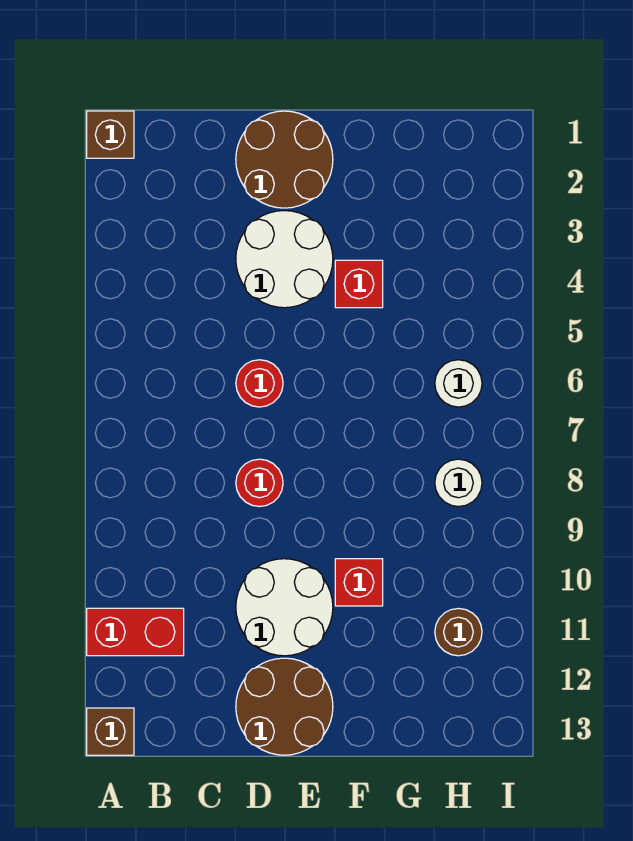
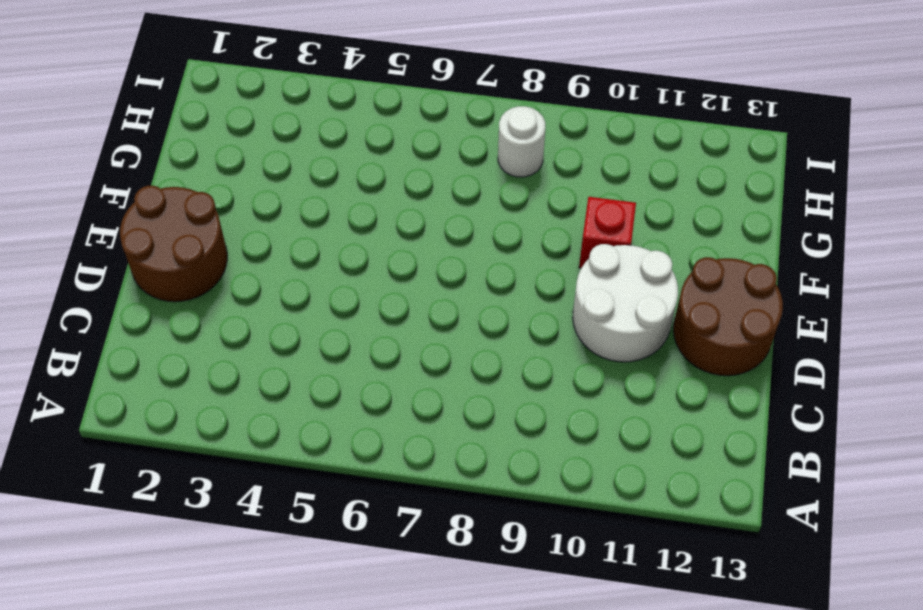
none -> brown brick A1 level 1
none -> red brick A11:B11 level 1
none -> brown brick A13 level 1

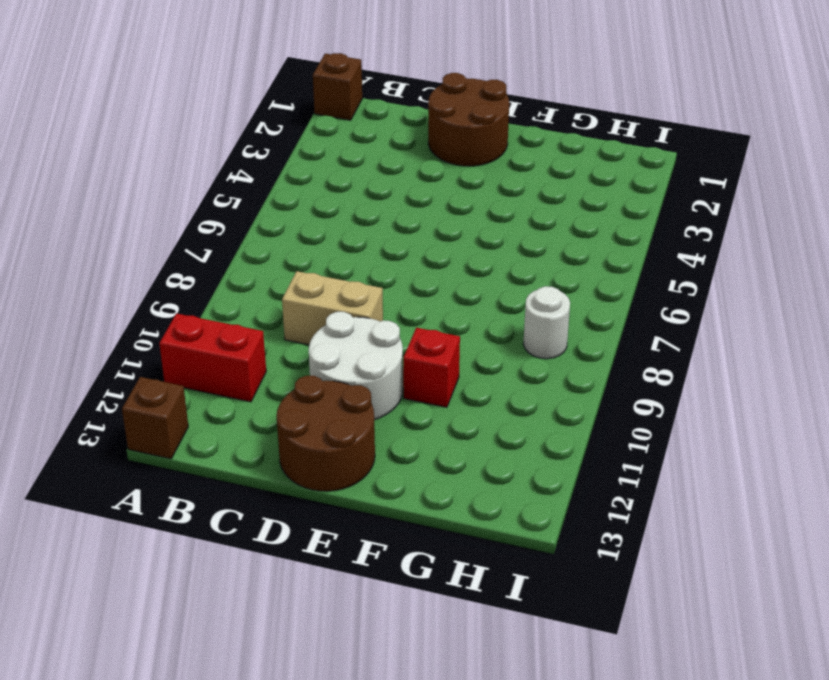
tan brick C9:D9 level 1 -> none
none -> white round brick D3:E4 level 1
none -> red round brick D6 level 1
none -> red round brick D8 level 1

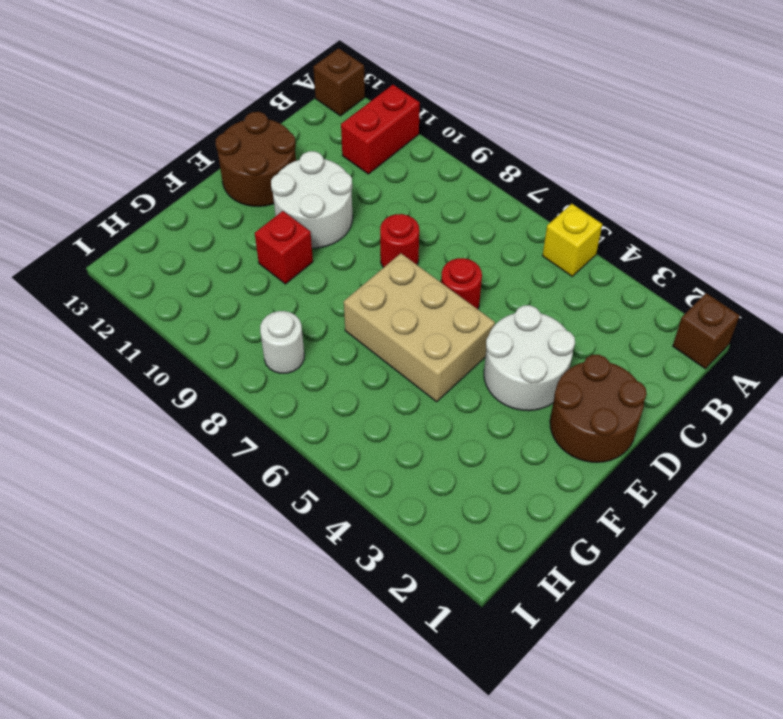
yellow brick A5 level 1 -> none
tan brick E5:F7 level 1 -> none
none -> red brick F4 level 1
none -> white round brick H6 level 1
none -> brown round brick H11 level 1

